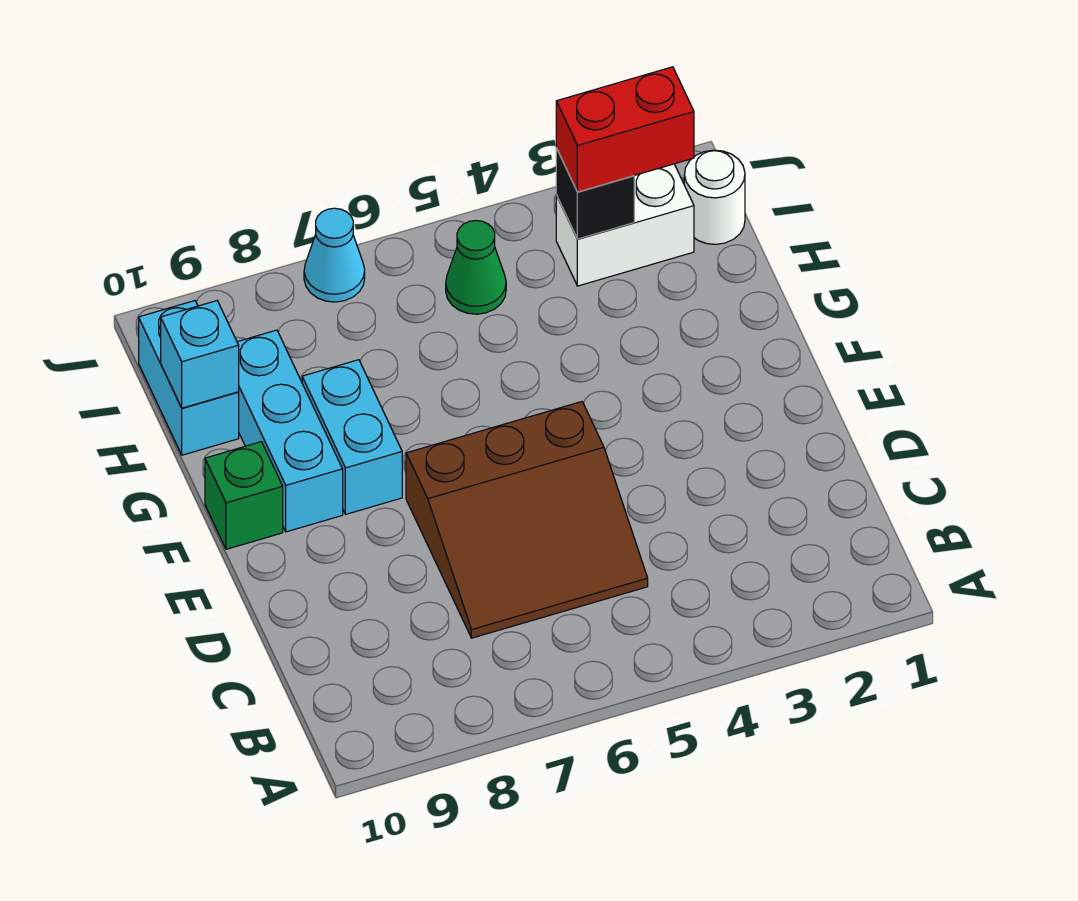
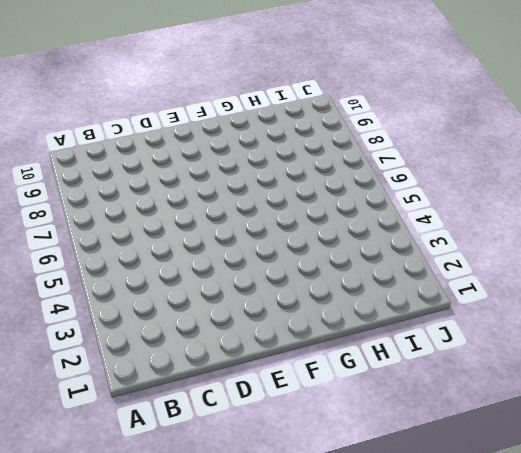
none -> brown slope C5:E7 level 1 top E
none -> cyan brick F8:G8 level 1
none -> cyan brick F9:H9 level 1

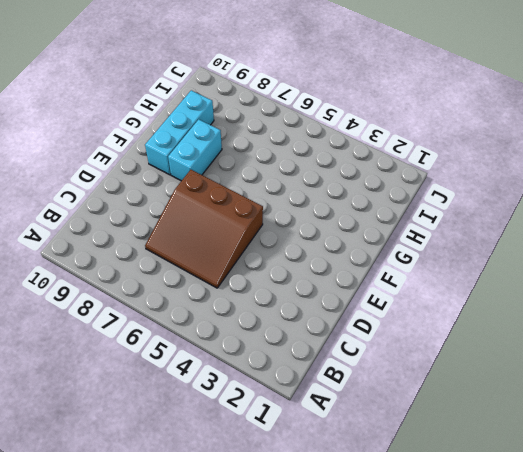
none -> green brick F10 level 1
none -> cyan brick H10:I10 level 1
none -> white round brick I1 level 1

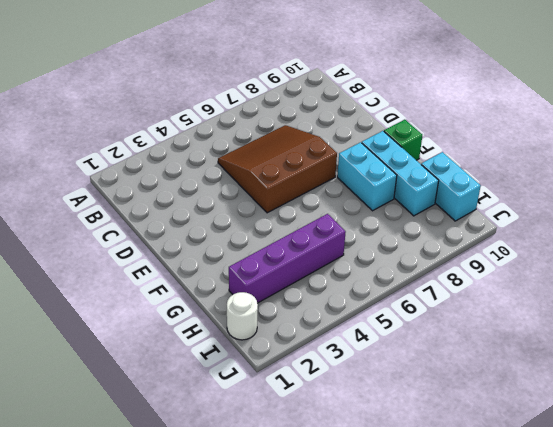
purple brick H2:H5 level 1 -> none
none -> white brick I2:I3 level 1
none -> green cone I5 level 1
none -> cyan cone J7 level 1

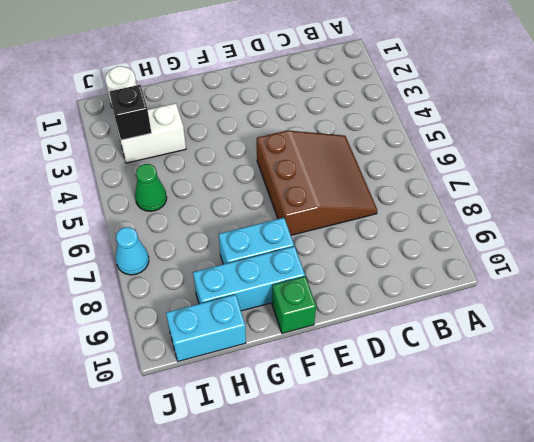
white brick H3:I3 level 1 -> white brick I2:I3 level 1
none -> cyan brick H10 level 2
none -> red brick I2:I3 level 3

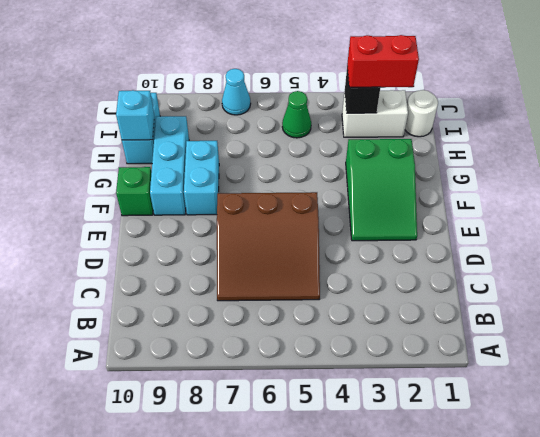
green slope E2:G3 level 1 top G -> none

